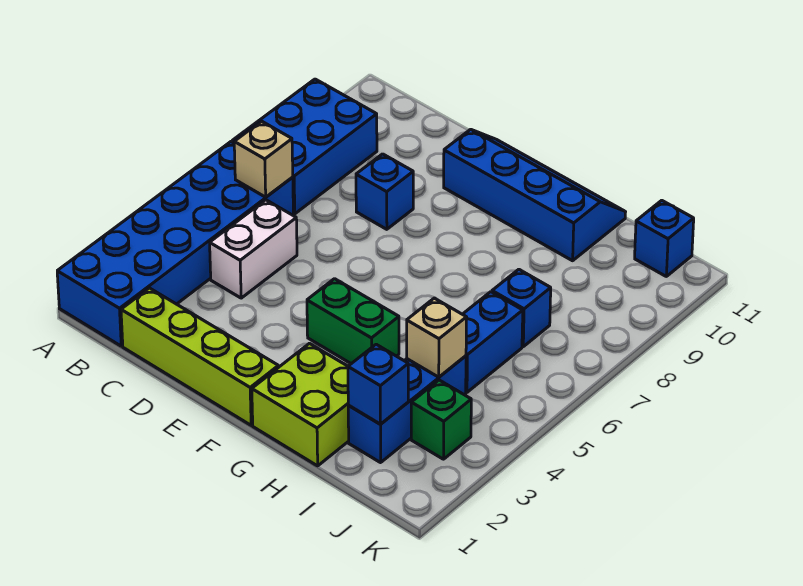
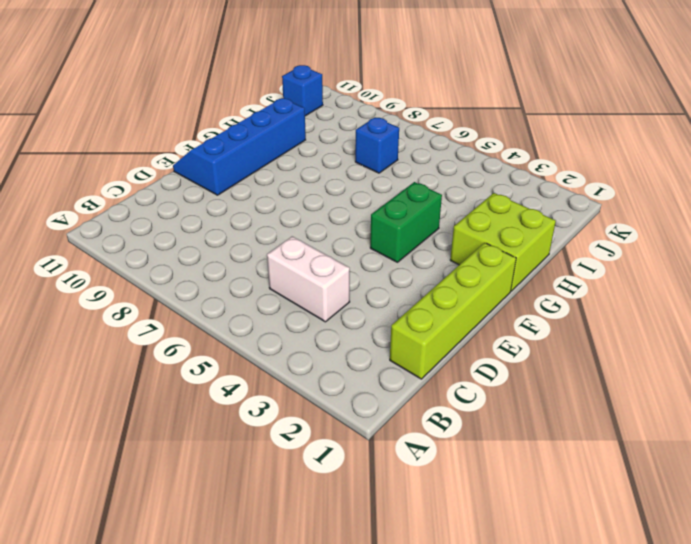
none -> blue brick A1:B6 level 1
none -> blue brick A7:B9 level 1
none -> blue brick D8 level 1

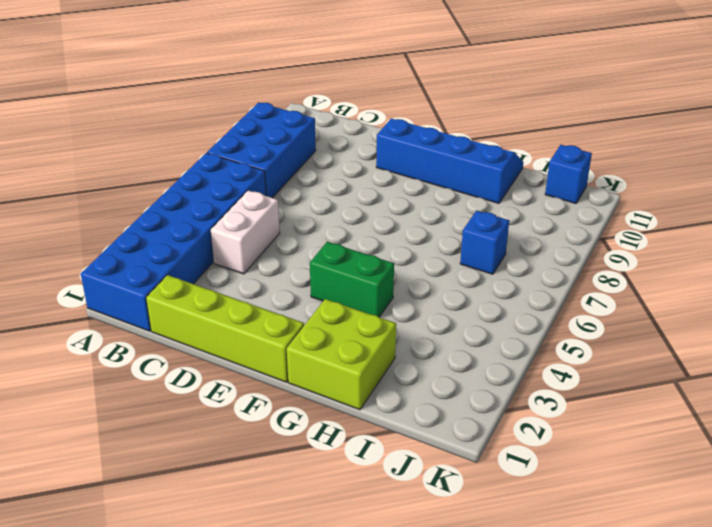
none -> blue brick D8 level 1
none -> blue brick I2:I4 level 1
none -> blue brick I5:I6 level 1

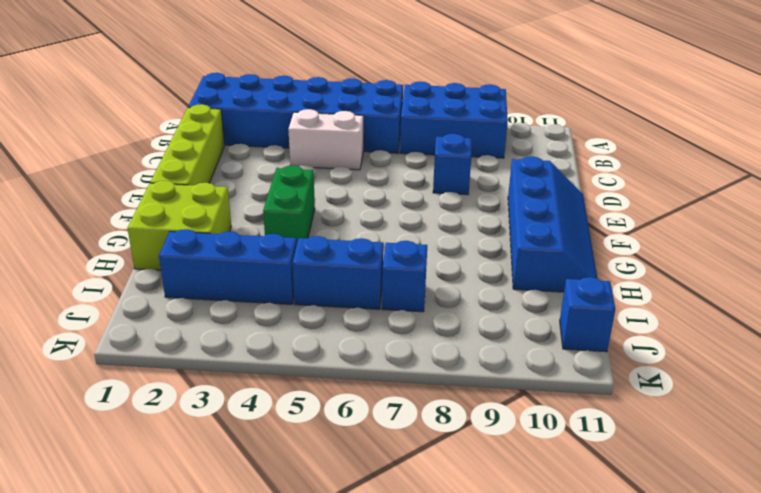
none -> green brick J3 level 1
none -> tan brick B6 level 2
none -> blue brick I2 level 2

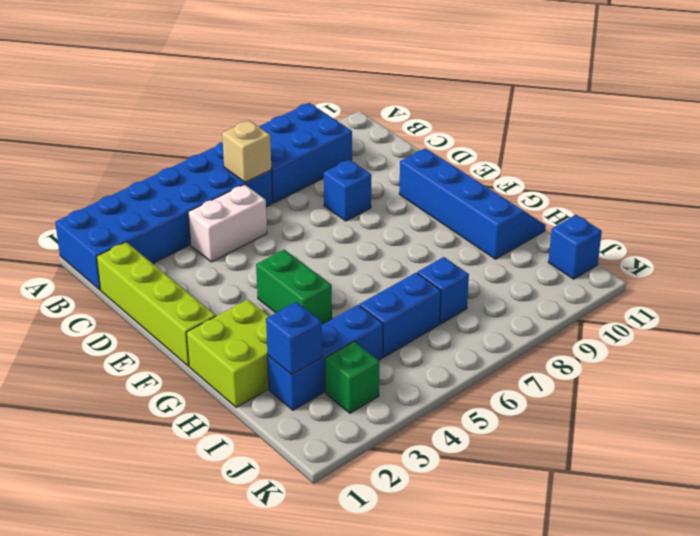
none -> tan brick I4 level 2

